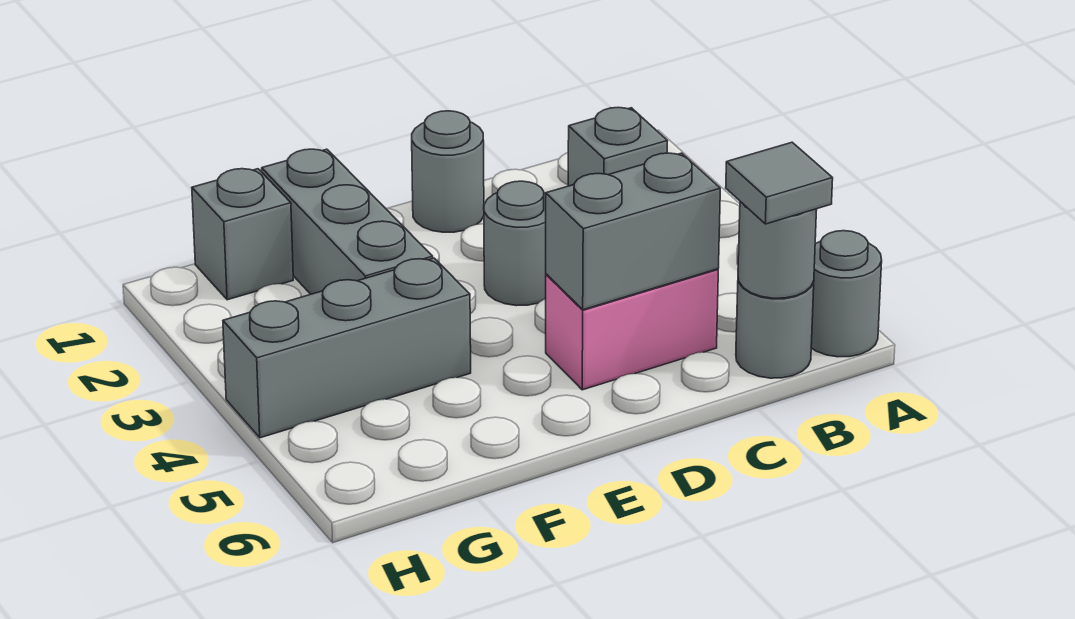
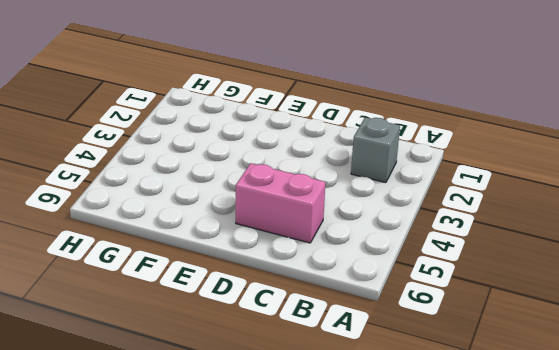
none -> grey round brick A6 level 1
none -> grey round brick B6 level 1
none -> grey round brick D1 level 1

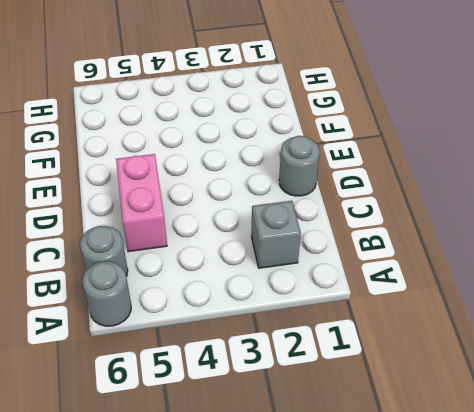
none -> grey round brick D3 level 1
none -> grey brick F1:F3 level 1
none -> grey brick F4:H4 level 1

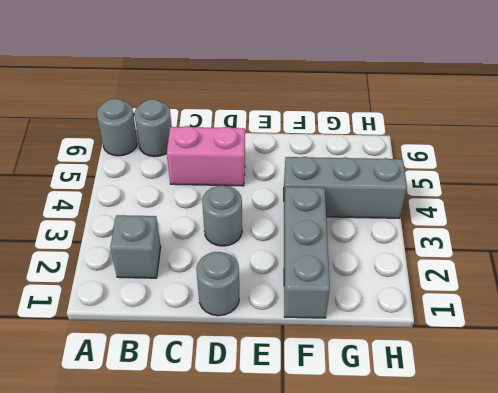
none -> grey brick G1 level 1
none -> grey round brick B6 level 2
none -> grey brick C5:D5 level 2

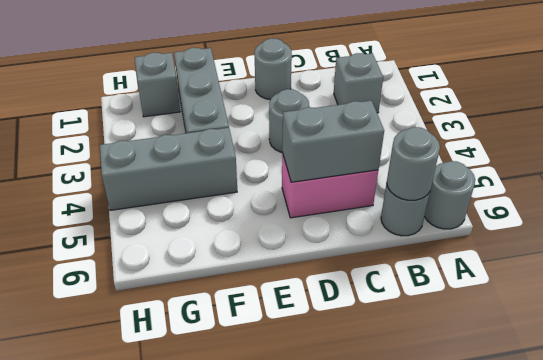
none -> grey tile B6 level 3

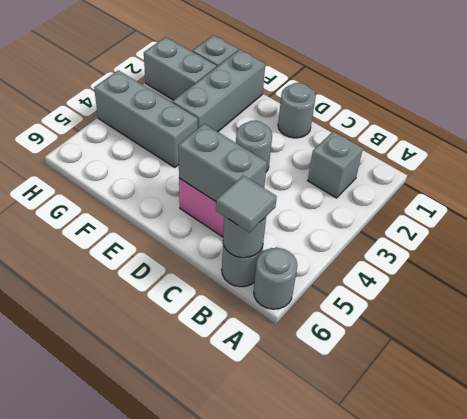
grey brick G2:H2 level 1 -> none

